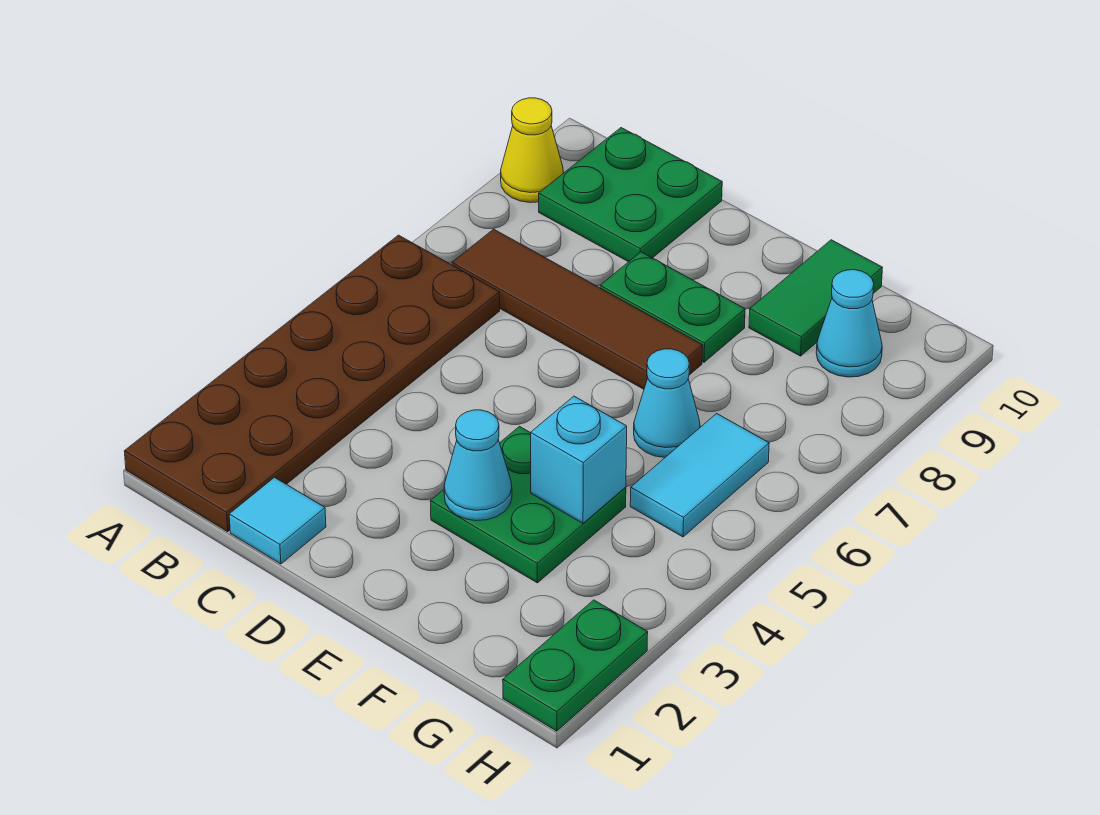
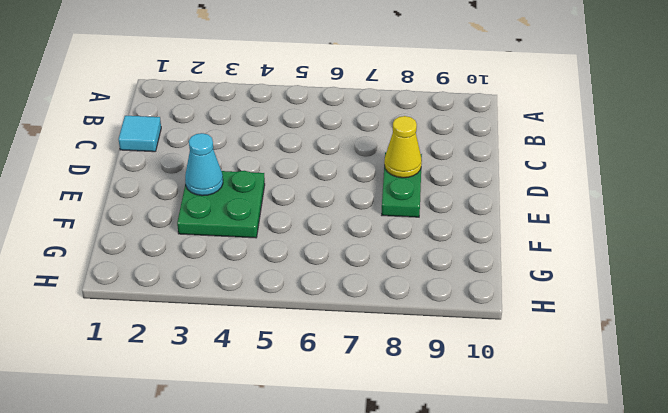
yellow cone D8 level 2 -> yellow cone A9 level 1
none -> brown plate A1:B6 level 1
none -> brown tile B7:E7 level 1
none -> green plate B9:C10 level 1

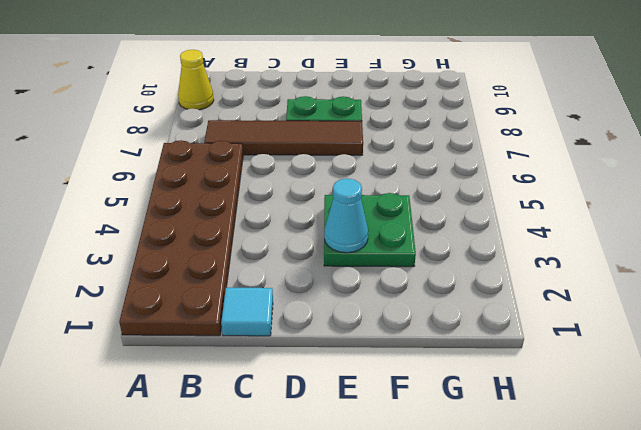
none -> green plate B9:C10 level 1
none -> cyan cone F6 level 1
none -> green tile F9:F10 level 1

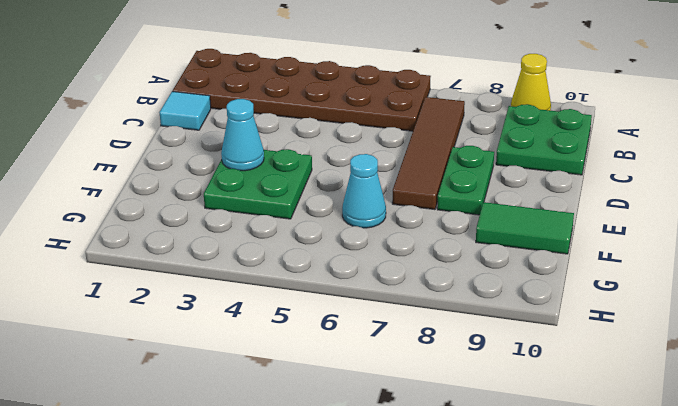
none -> cyan tile G5:G6 level 1
none -> cyan cone G9 level 1
none -> green plate H1:H2 level 1

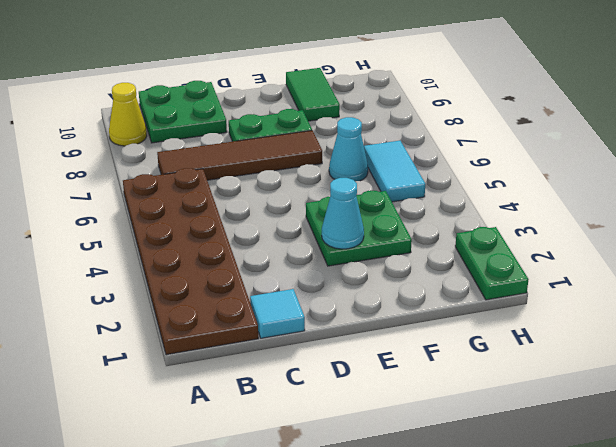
none -> cyan cone G9 level 1
none -> cyan brick F4 level 2

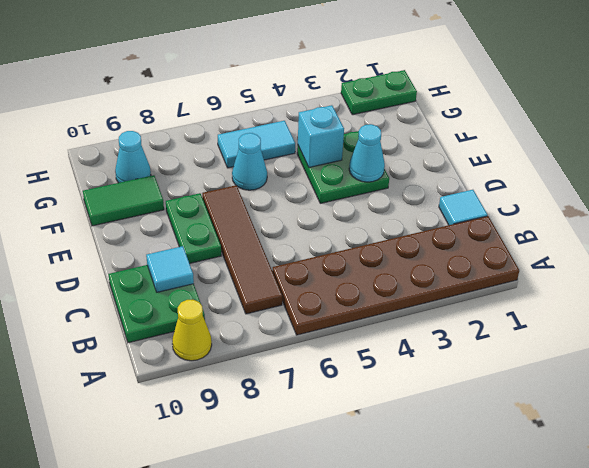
cyan tile C9 level 2 -> none

